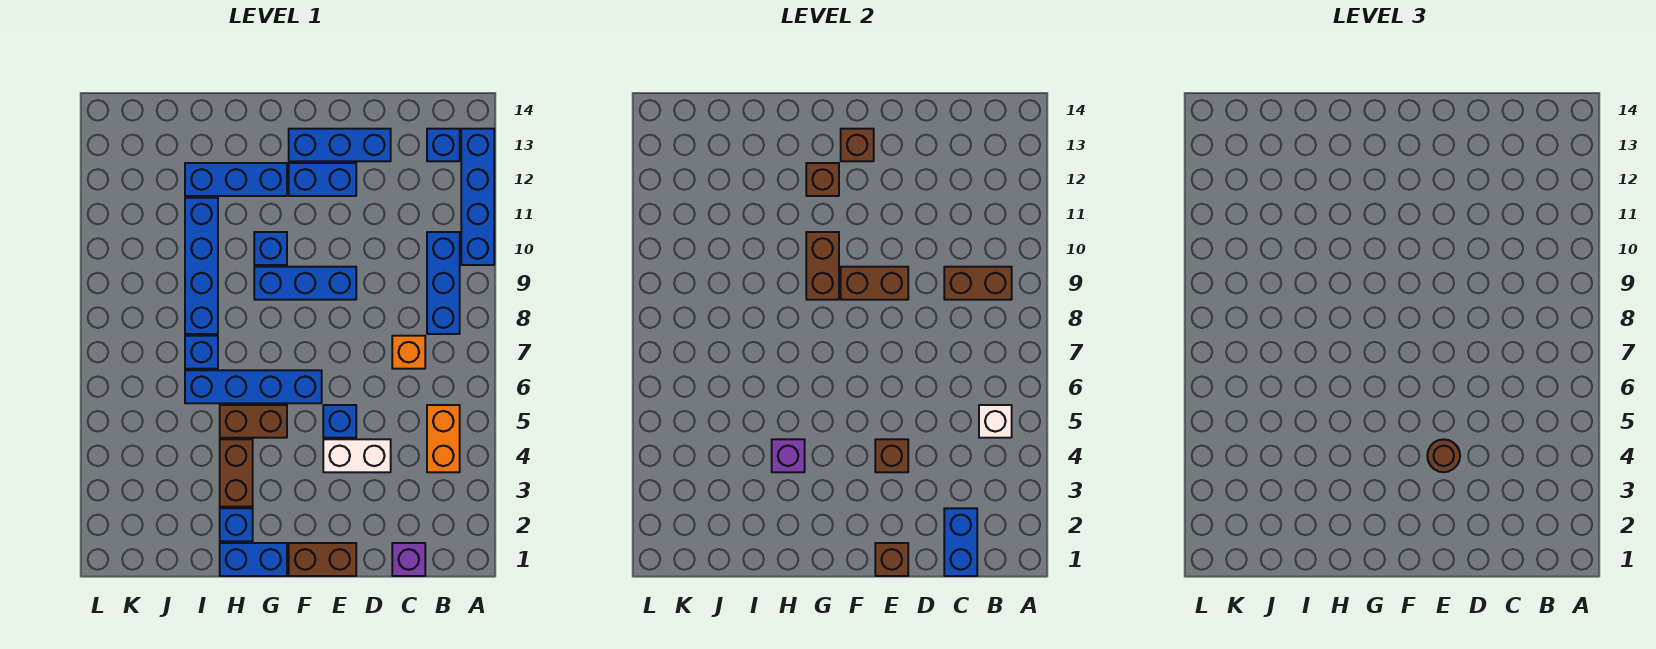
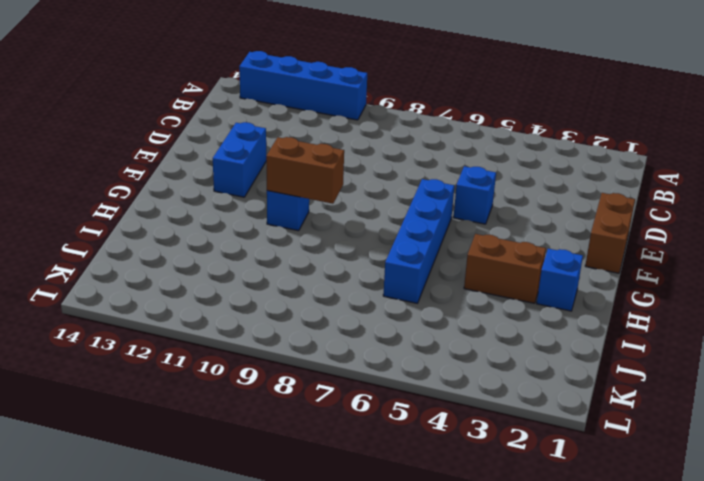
none -> orange brick B4:B5 level 1
none -> blue brick B8:B10 level 1
none -> blue brick B13 level 1
none -> purple brick C1 level 1

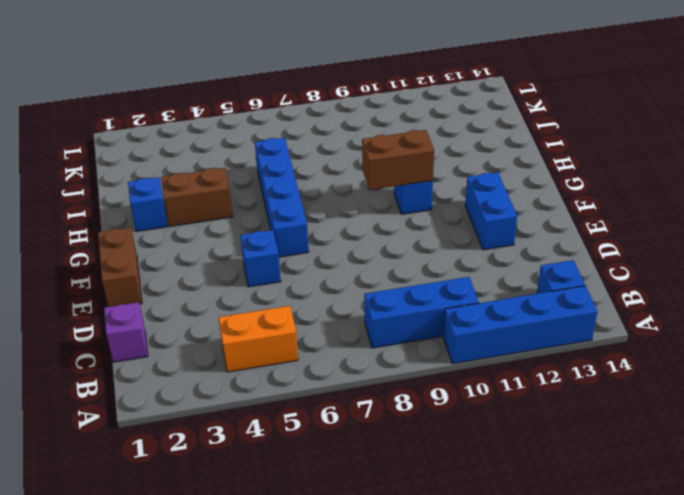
none -> orange brick C7 level 1
none -> white brick D4:E4 level 1
none -> blue brick D13:F13 level 1
none -> blue brick E9:G9 level 1

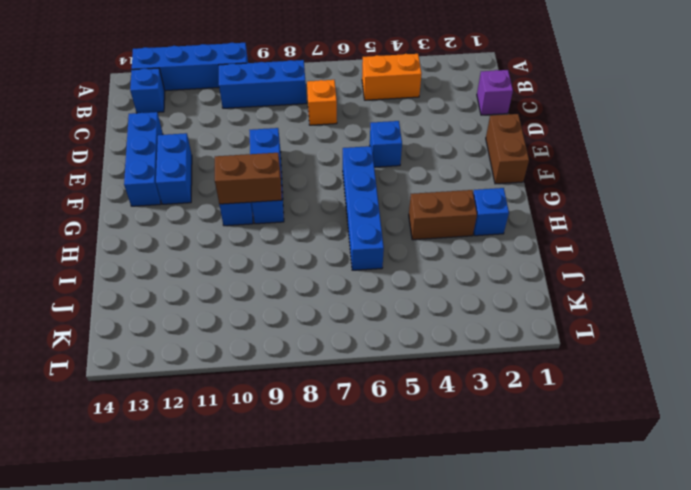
none -> white brick D4:E4 level 1
none -> blue brick G1:H1 level 1
none -> brown brick G5:H5 level 1
none -> blue brick G12:I12 level 1

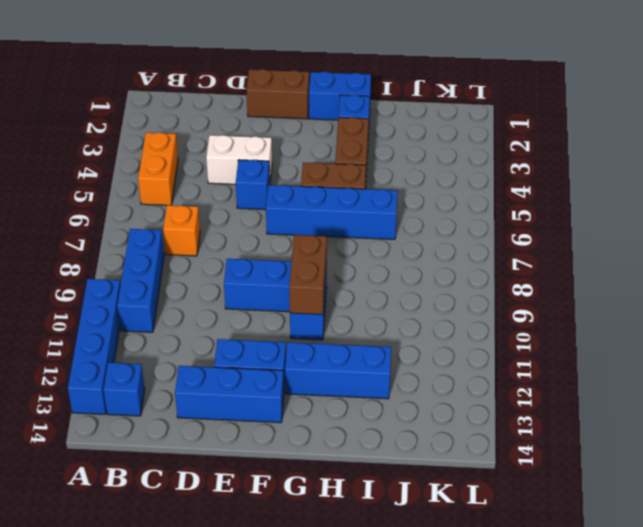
none -> purple brick C1 level 1
none -> blue brick I7 level 1
none -> blue brick I8:I11 level 1
none -> white brick B5 level 2

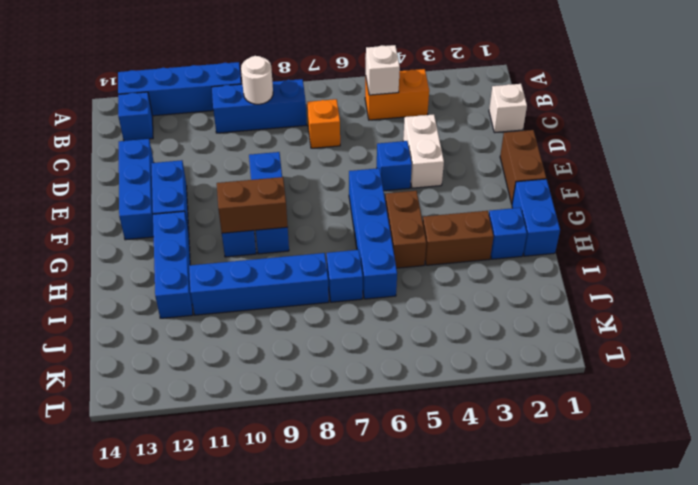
white round brick B9 level 2 -> brown brick B9:C9 level 2
white brick C1 level 1 -> purple brick C1 level 1
none -> blue brick C1:C2 level 2
none -> brown brick E1 level 2
none -> brown brick E4 level 2
none -> brown brick E9:F9 level 2

